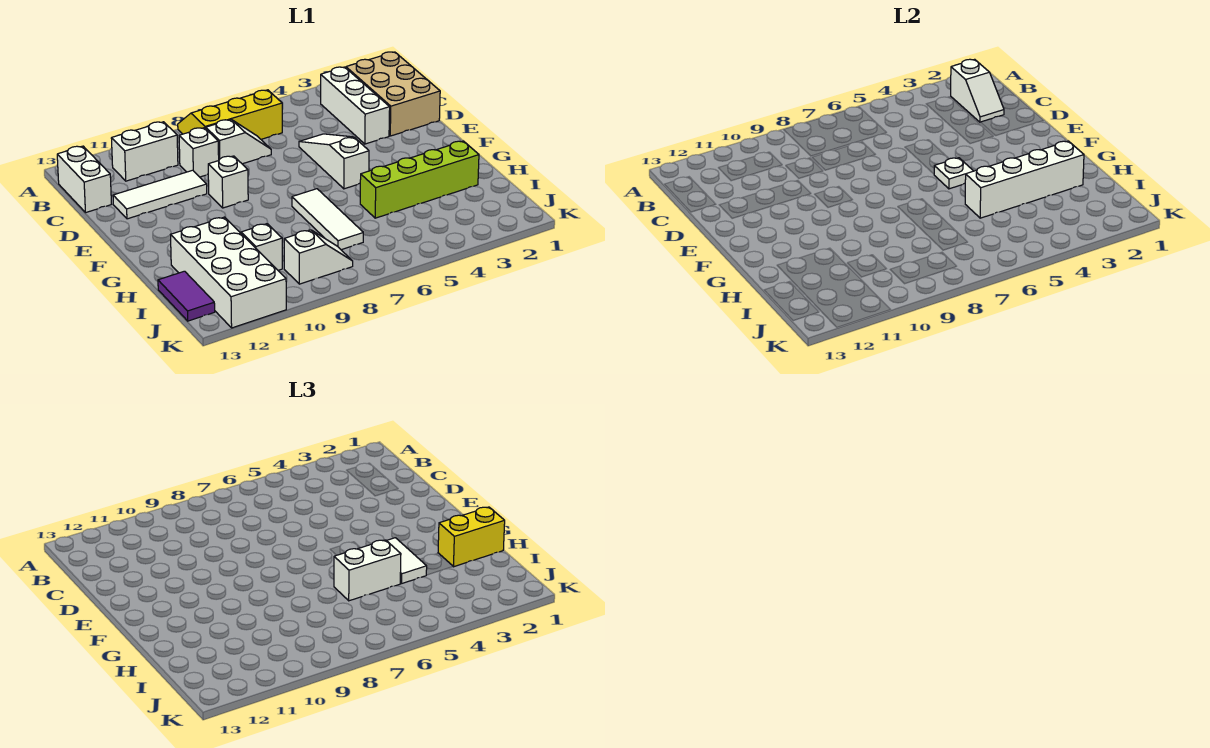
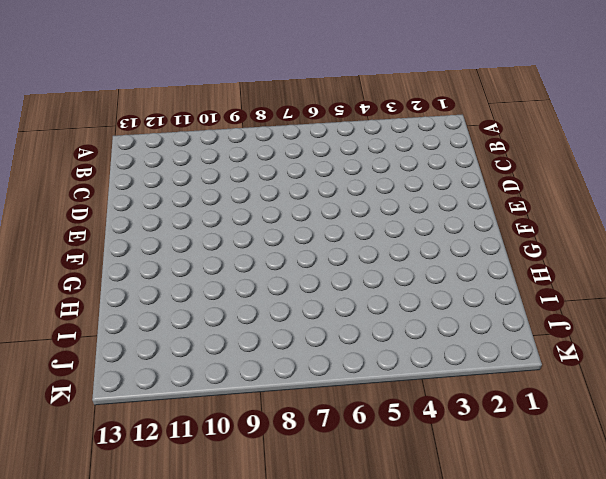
none -> yellow slope A6:B8 level 1 top B
none -> tan brick B1:D2 level 1
none -> white brick B3:D3 level 1

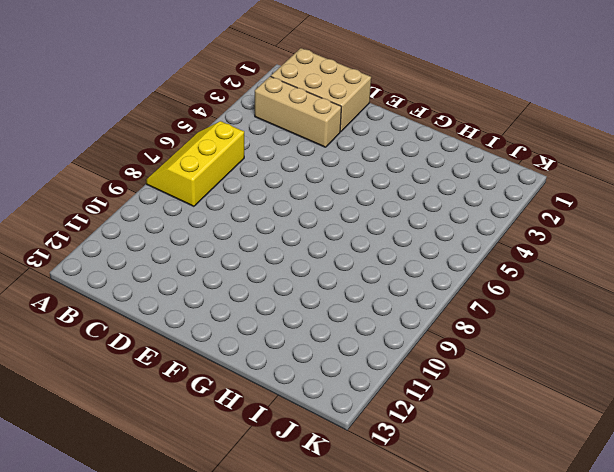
tan brick B3:D3 level 1 -> white brick B3:D3 level 1
none -> white brick B10:B11 level 1
none -> white brick B13:C13 level 1
none -> white slope C7:C8 level 1 top 8

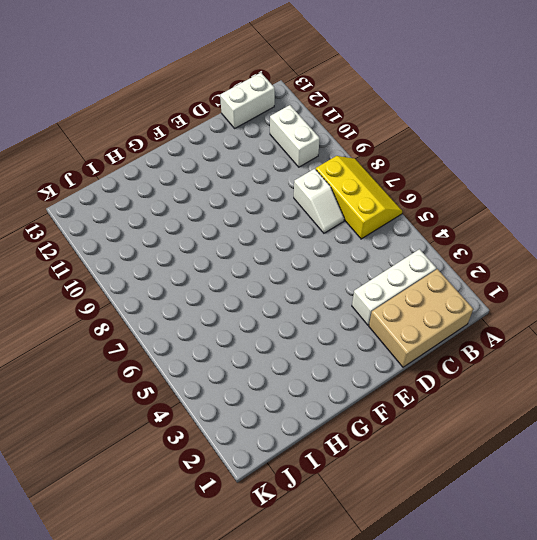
none -> white brick C9 level 1
none -> white slope D5:F5 level 1 top F
none -> white tile D10:D12 level 1

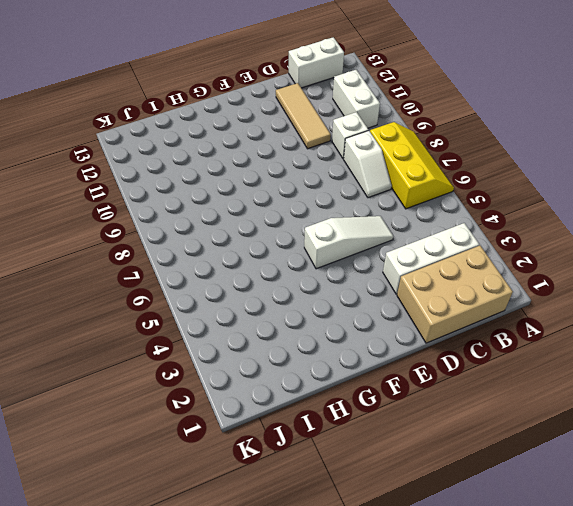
tan tile D10:D12 level 1 -> white tile D10:D12 level 1
none -> white brick E9 level 1
none -> white tile G7:I7 level 1
none -> lime brick H2:H5 level 1

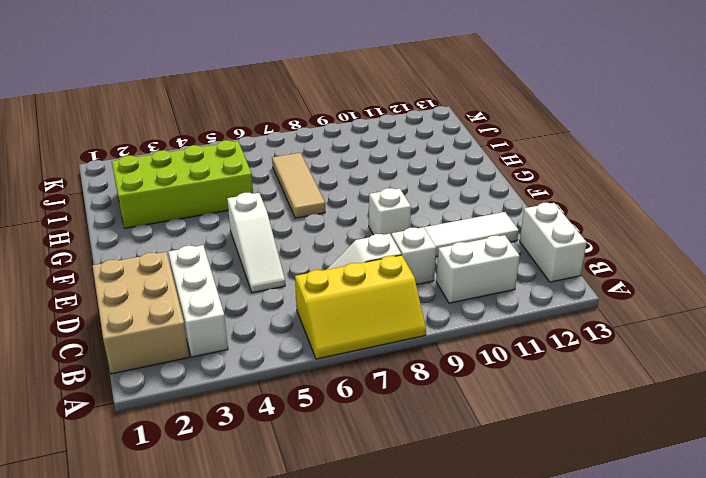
tan tile G7:I7 level 1 -> white tile G7:I7 level 1
lime brick H2:I5 level 1 -> lime brick H2:H5 level 1
none -> white brick H11:K12 level 1
none -> white brick I10 level 1
none -> purple tile I13:J13 level 1

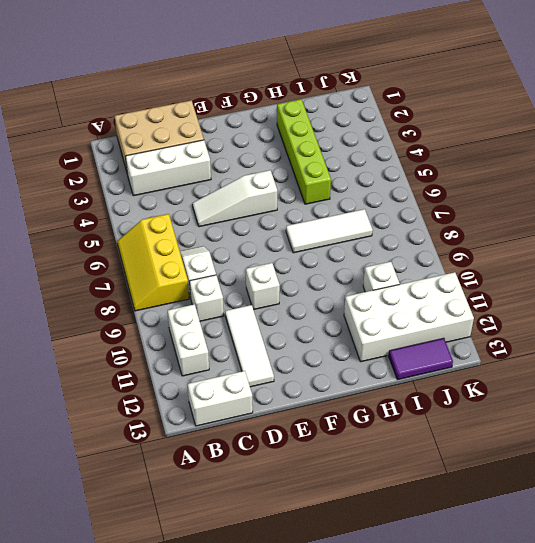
none -> white slope J8:J9 level 1 top 9
none -> white slope B2:C2 level 2 top B
none -> white plate F5 level 2

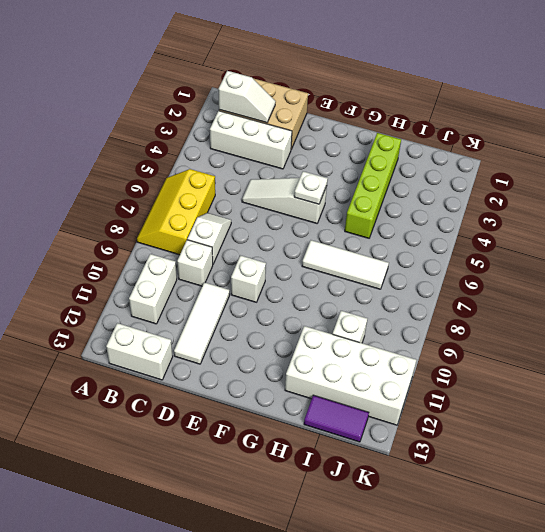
none -> white slope J8:J9 level 1 top 9
none -> white brick H2:H5 level 2
none -> white tile G4:H4 level 3

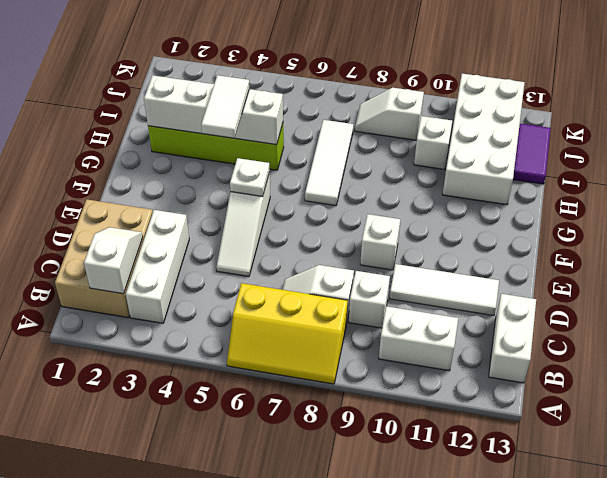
none -> yellow brick H1:H2 level 3
none -> white brick H5:H6 level 3

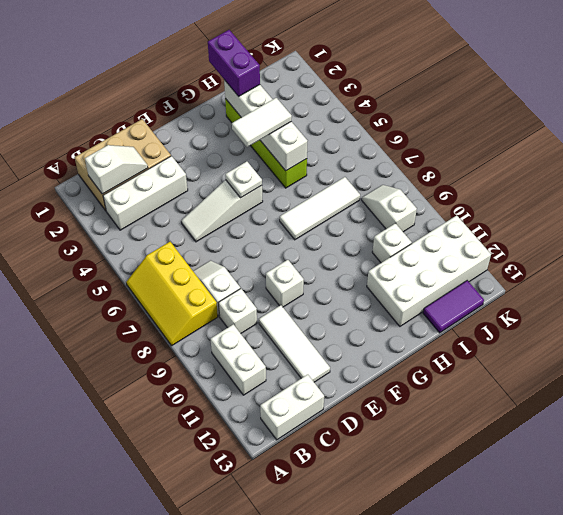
purple brick H1:H2 level 3 -> yellow brick H1:H2 level 3
none -> white brick H5:H6 level 3

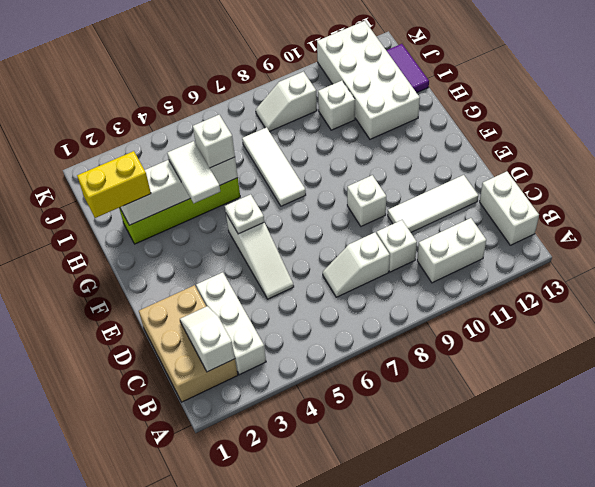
white brick H5 level 3 -> white brick H5:H6 level 3
none -> yellow slope A6:B8 level 1 top B

